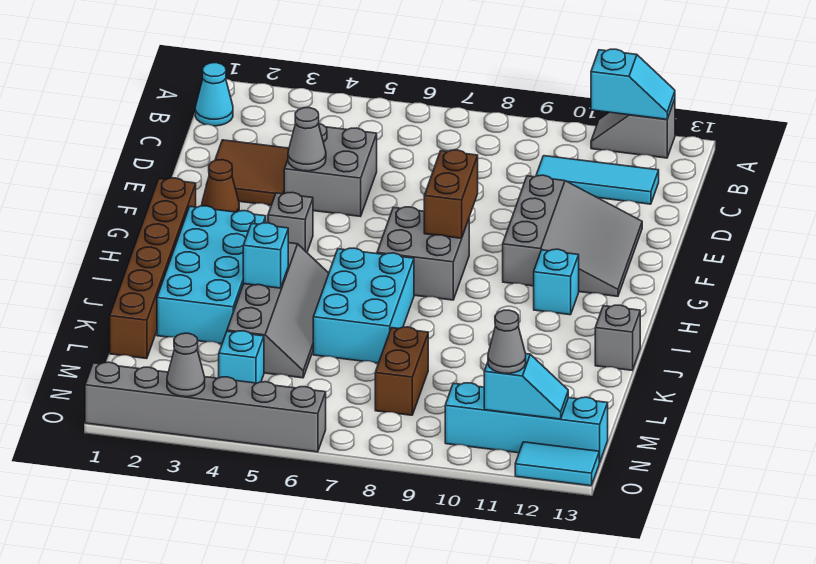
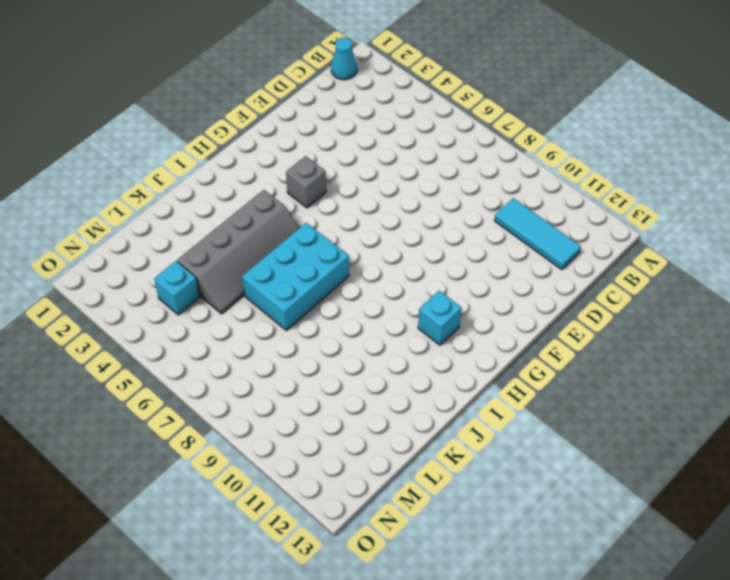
none -> grey slope A11:A12 level 1 top 12
none -> brown tile D2:E3 level 1
none -> grey brick D4:E5 level 1

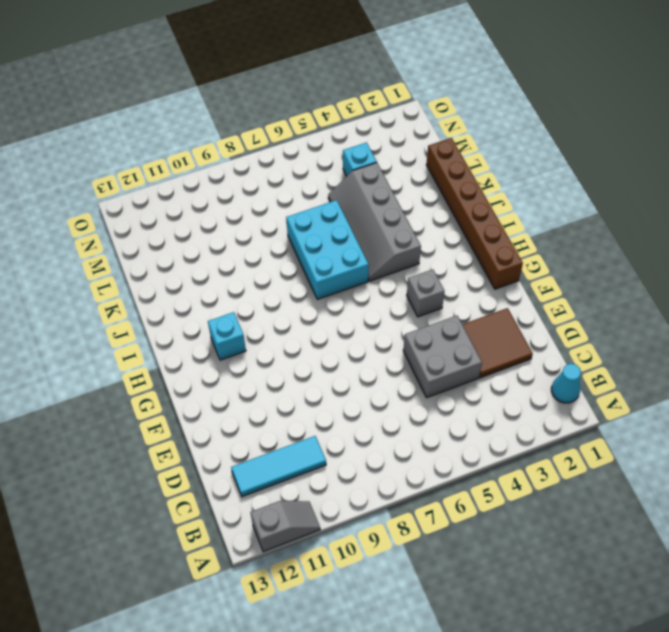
none -> grey slope E10:G12 level 1 top 10
none -> brown cone F2 level 1
none -> grey brick G7:H8 level 1

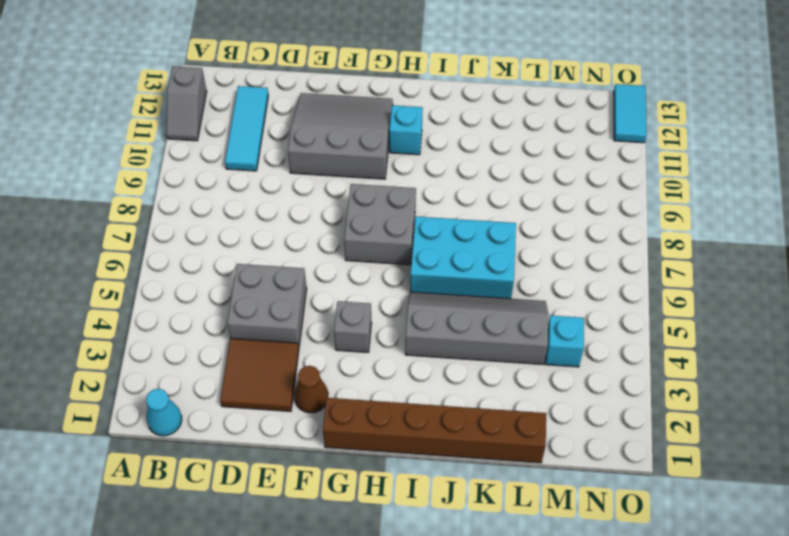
none -> cyan brick H2:K3 level 1
none -> grey brick J13 level 1
none -> brown brick L8:M8 level 1

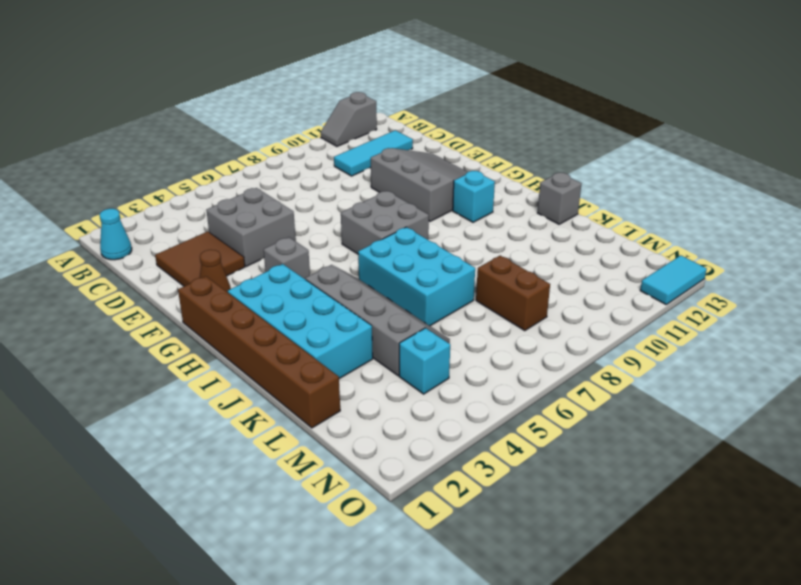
none -> cyan brick N10:N13 level 1
none -> grey brick O1:O6 level 1
none -> cyan slope A11:A12 level 2 top 11

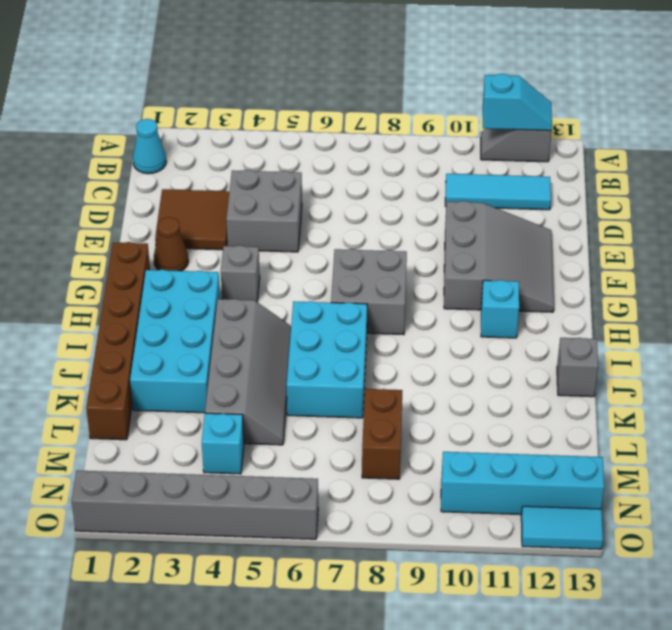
none -> grey cone E4 level 2
none -> brown brick F8:G8 level 2
none -> cyan brick J4 level 2

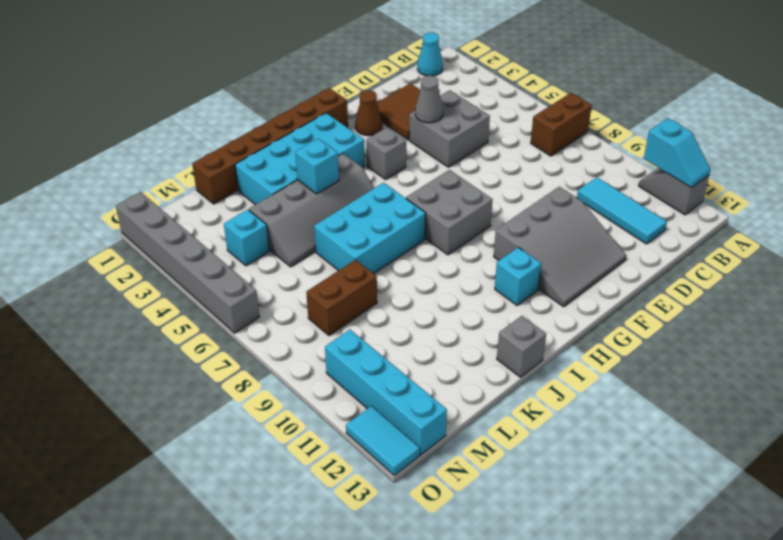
brown brick A7:B7 level 1 -> brown brick F8:G8 level 2
none -> cyan slope N11:N12 level 2 top 11
none -> grey cone O3 level 2
none -> grey cone N11 level 3

